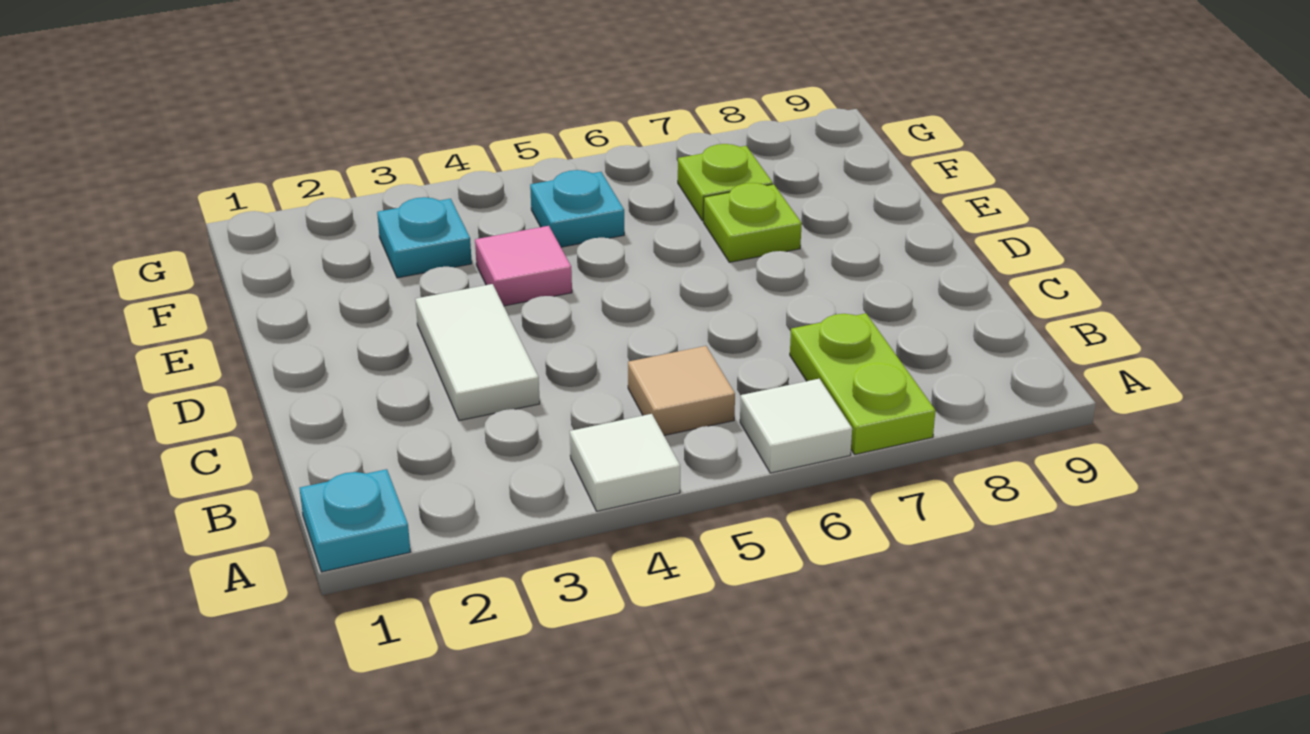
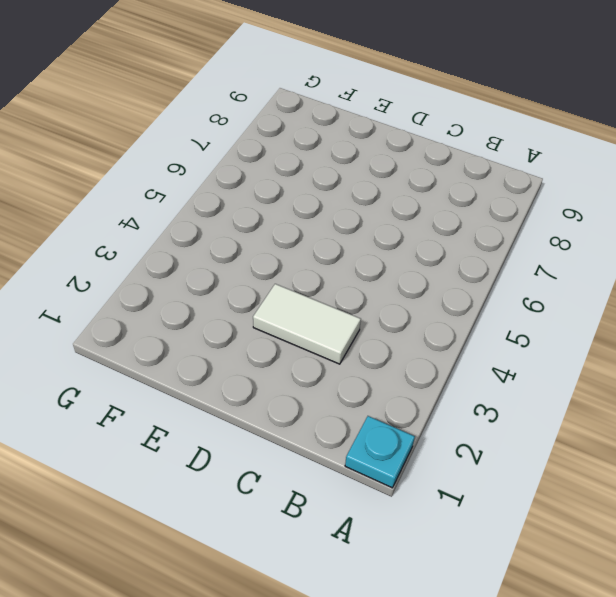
none -> white tile A4 level 1
none -> white tile A6 level 1

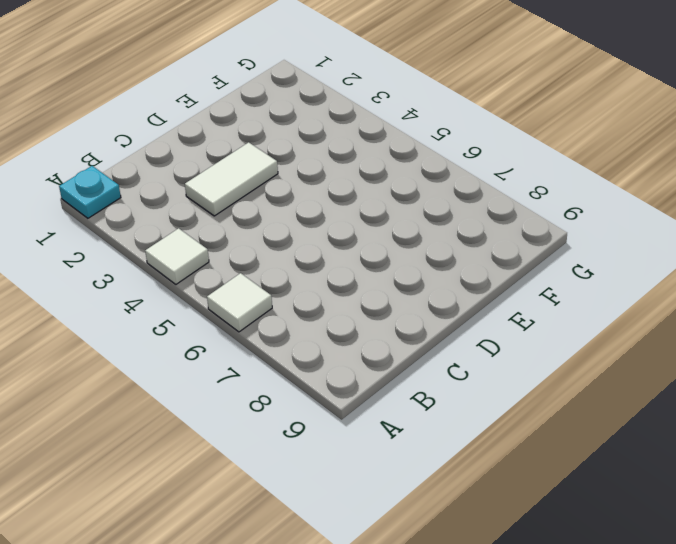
none -> lime plate A7:B7 level 1
none -> tan tile B5 level 1

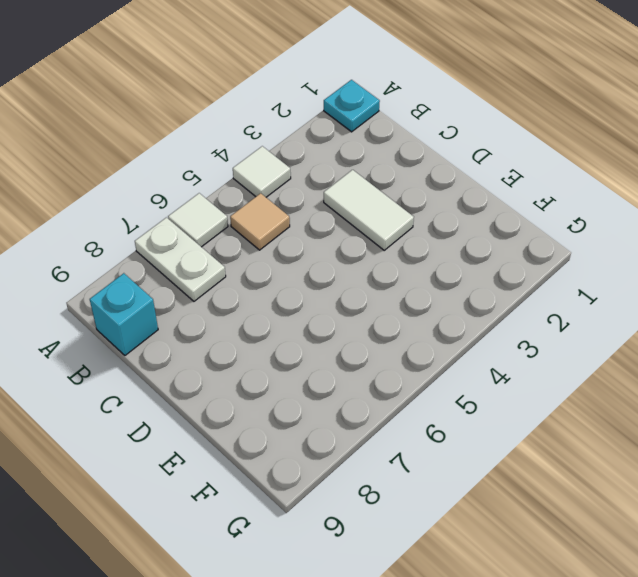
white plate A7:B7 level 1 -> lime plate A7:B7 level 1
cyan brick B9 level 1 -> none
none -> pink tile E4 level 1
none -> lime plate E7 level 1

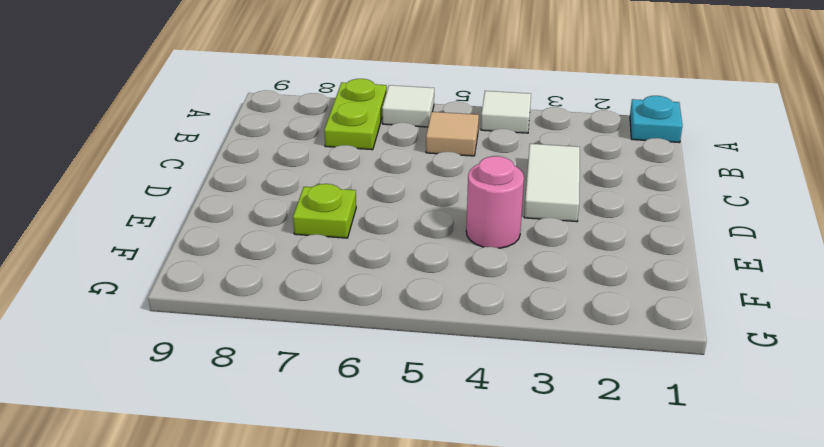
pink round brick E4 level 1 -> pink tile E4 level 1
none -> cyan plate F3 level 1
none -> cyan plate F5 level 1

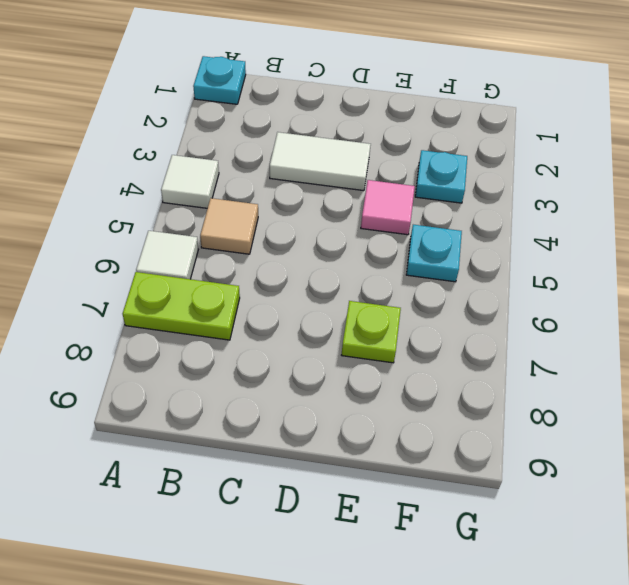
none -> lime plate F7 level 1

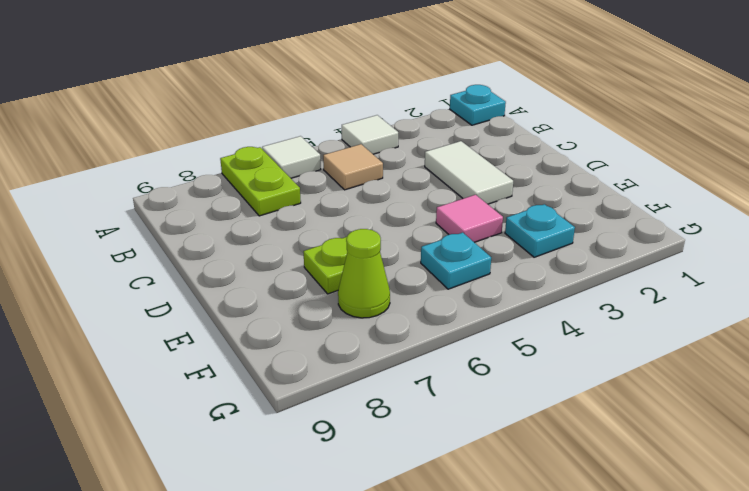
lime cone F7 level 1 -> lime plate F7 level 1

